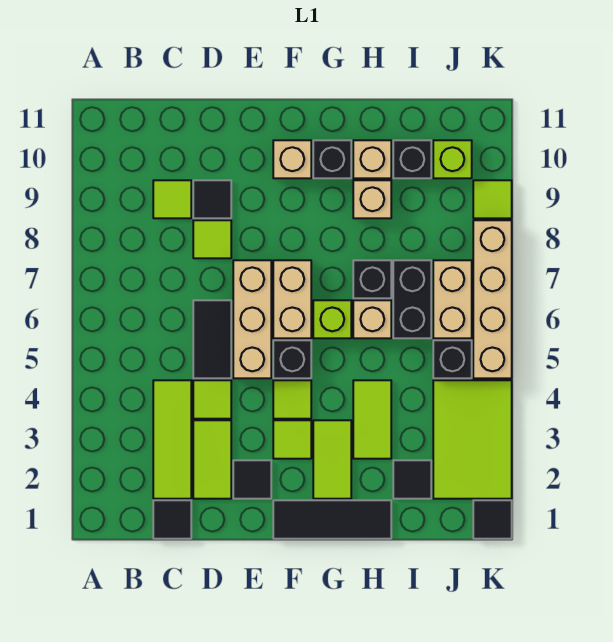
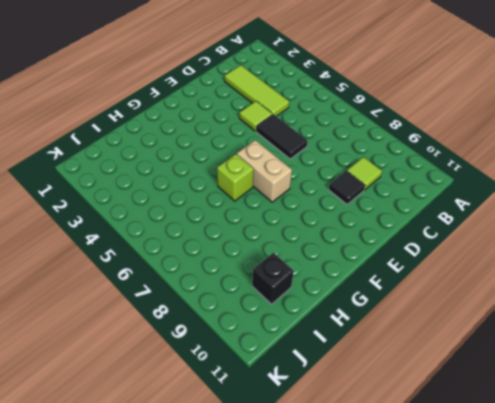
none -> black tile C1 level 1
none -> lime tile D2:D3 level 1
none -> lime tile D8 level 1
none -> black tile E2 level 1

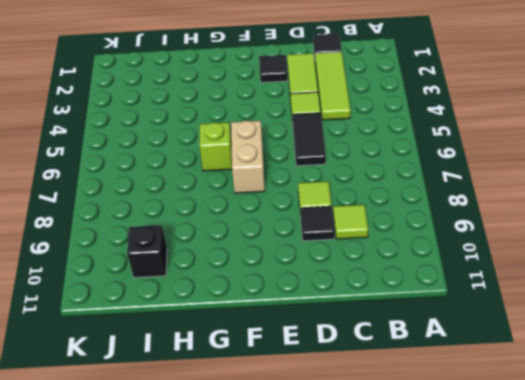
none -> tan brick E5:E7 level 1
none -> black tile F1:H1 level 1
none -> lime tile F3 level 1
none -> lime tile F4 level 1

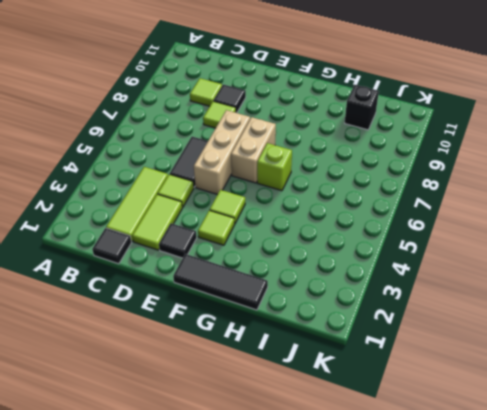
none -> black brick F5 level 1
none -> tan brick F10 level 1
none -> lime tile G2:G3 level 1
none -> black brick G10 level 1

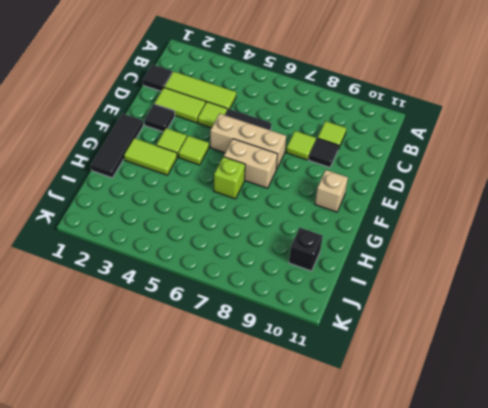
none -> black brick F5 level 1
none -> black brick G10 level 1
none -> lime tile H3:H4 level 1
none -> tan brick H6 level 1

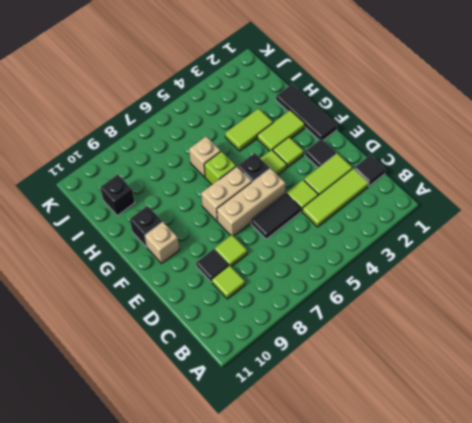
none -> black brick H7 level 1
none -> tan brick H9 level 1
none -> tan brick H10 level 1
none -> black tile I2 level 1

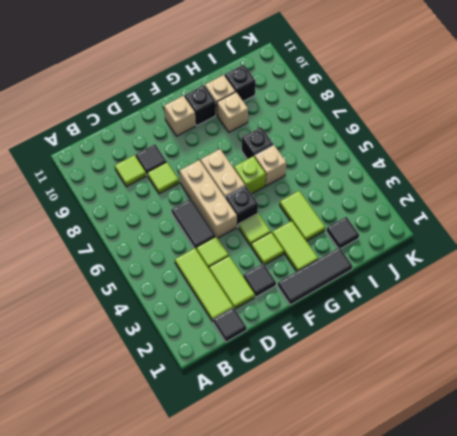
none -> black brick I6:I7 level 1
none -> lime tile J2:K4 level 1
none -> black brick J5 level 1
none -> tan brick J6:J7 level 1

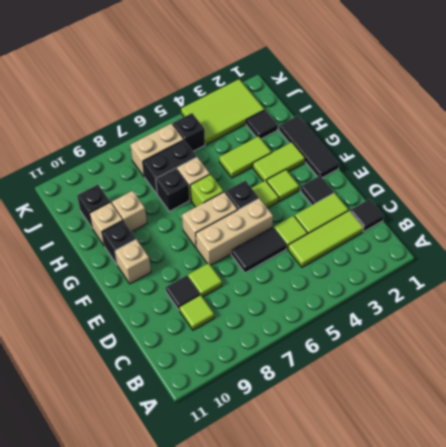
none -> lime brick J10 level 1
none -> black tile K1 level 1
none -> tan brick K5:K8 level 1
none -> lime tile K9 level 1

